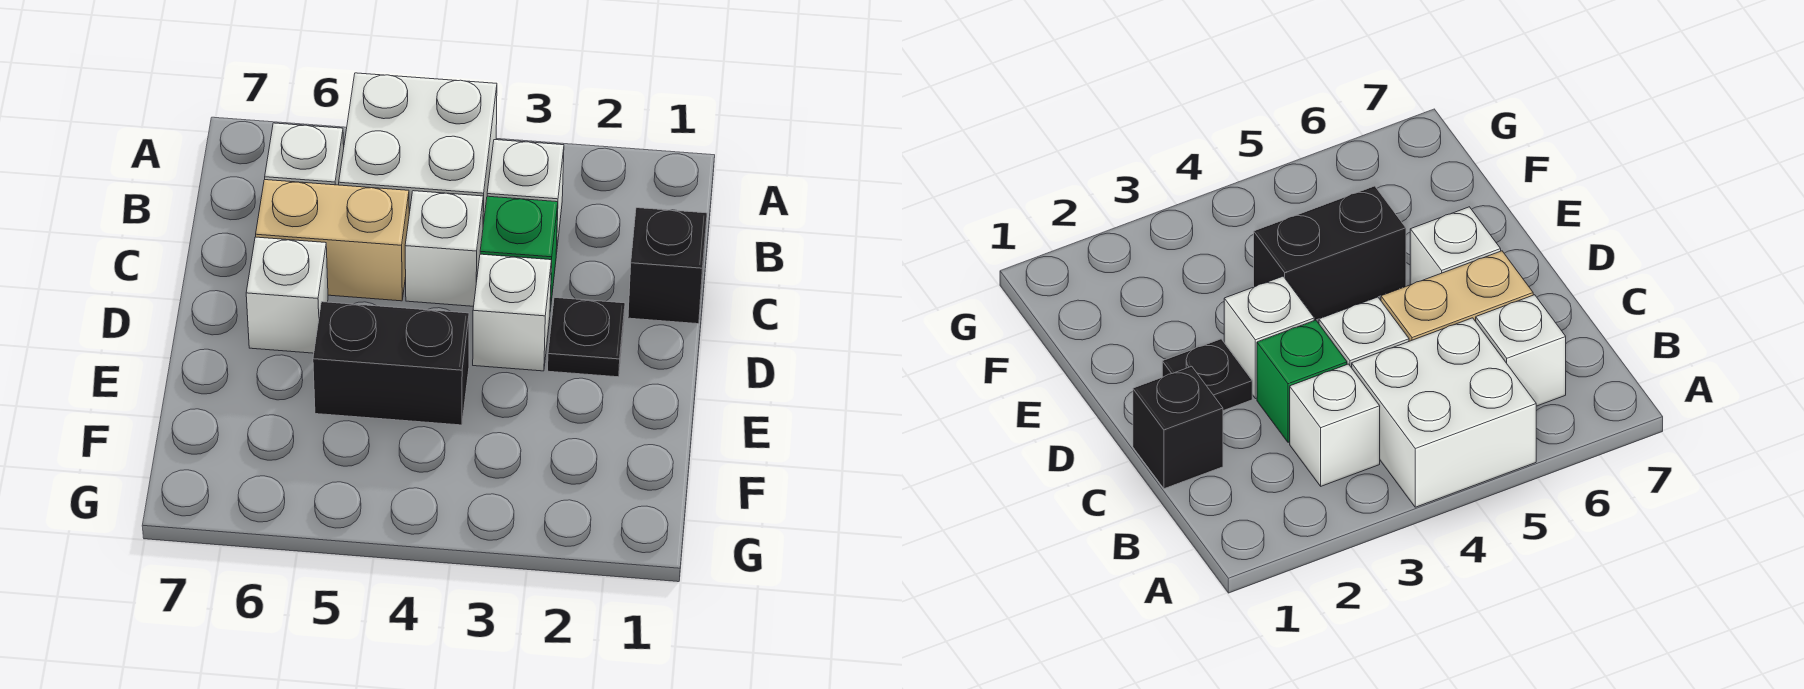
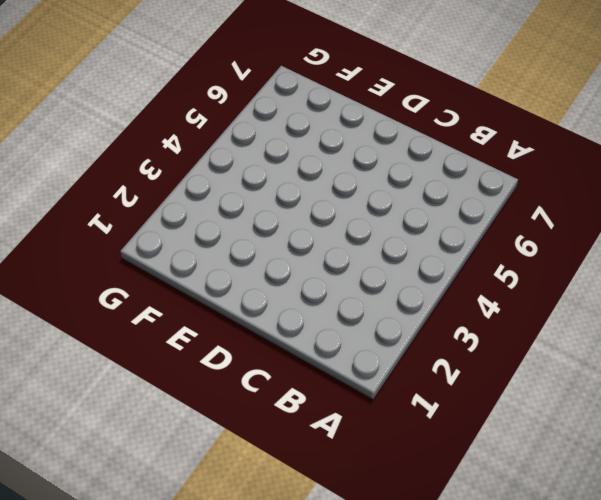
none -> white brick A4:B5 level 1
none -> white brick B3 level 1

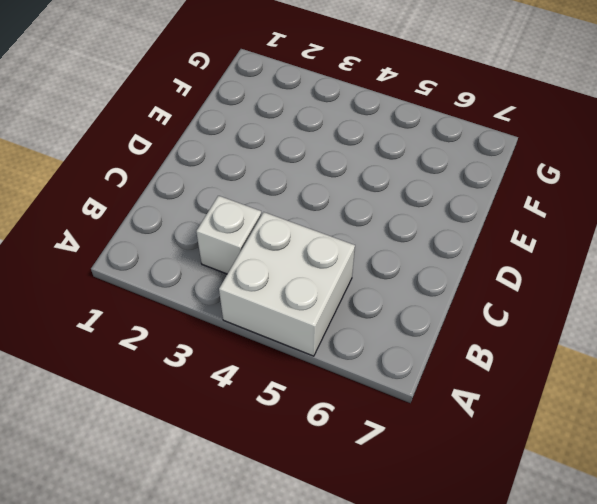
none -> white brick B6 level 1
none -> black brick C1 level 1

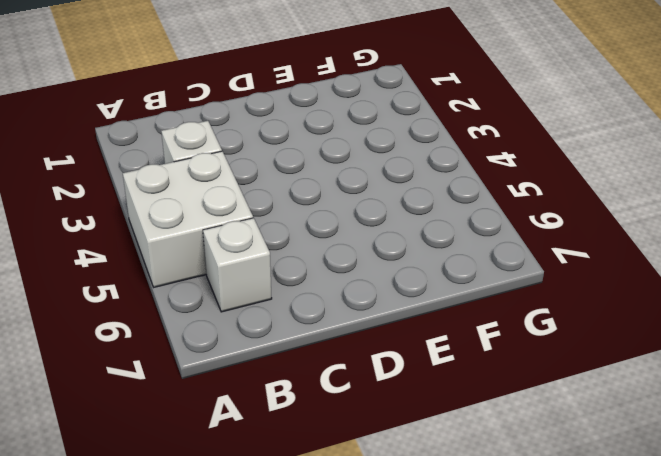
none -> black brick C1 level 1
none -> green brick C3 level 1

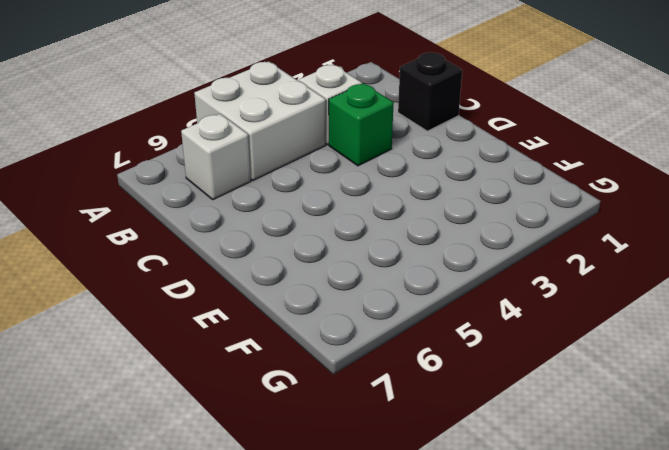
none -> white brick C4 level 1
none -> tan brick C5:C6 level 1

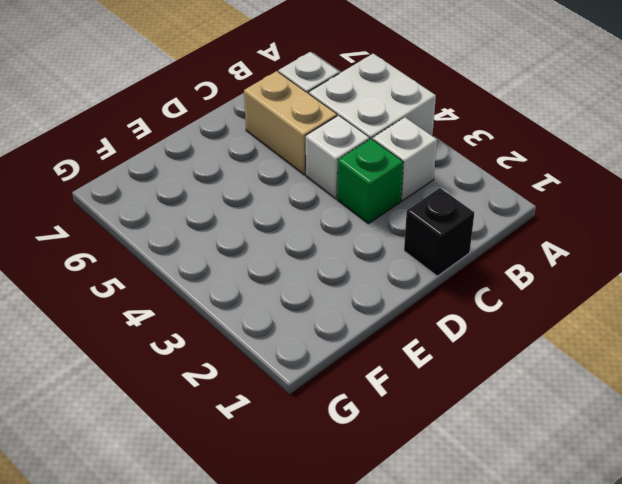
none -> black plate D2 level 1
none -> white brick D3 level 1

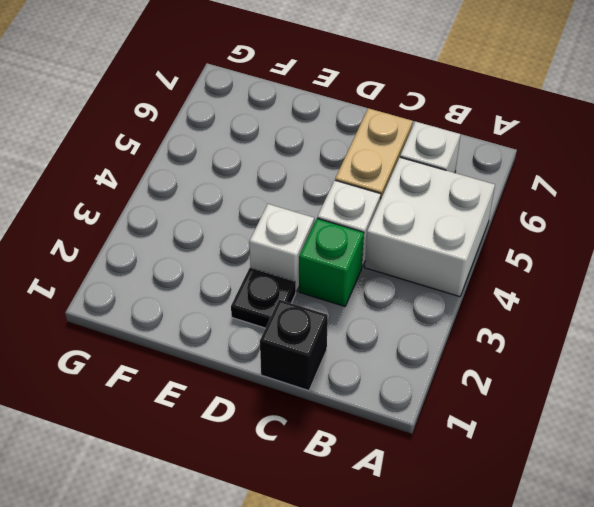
none -> white brick B3 level 1
none -> white brick D6 level 1

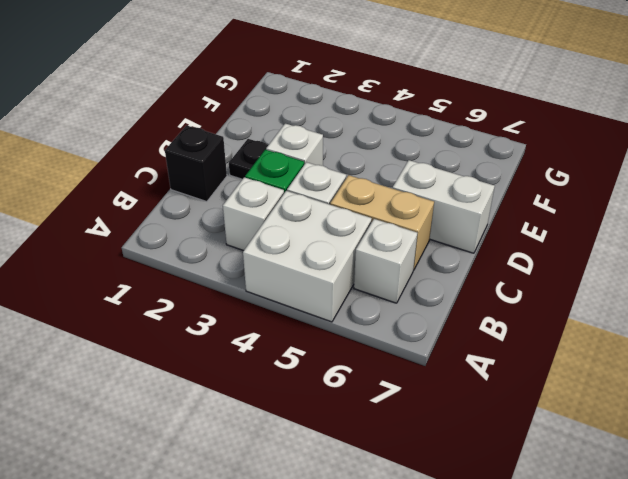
white brick D6:D7 level 1 -> white brick D6 level 1
none -> black brick E4:E5 level 1

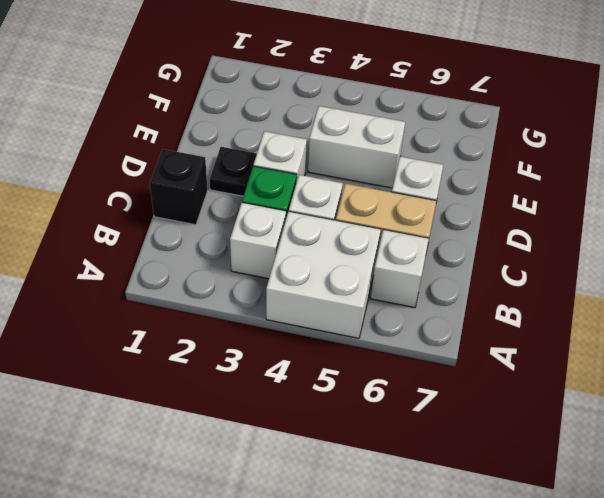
white brick E4:E5 level 1 -> black brick E4:E5 level 1

